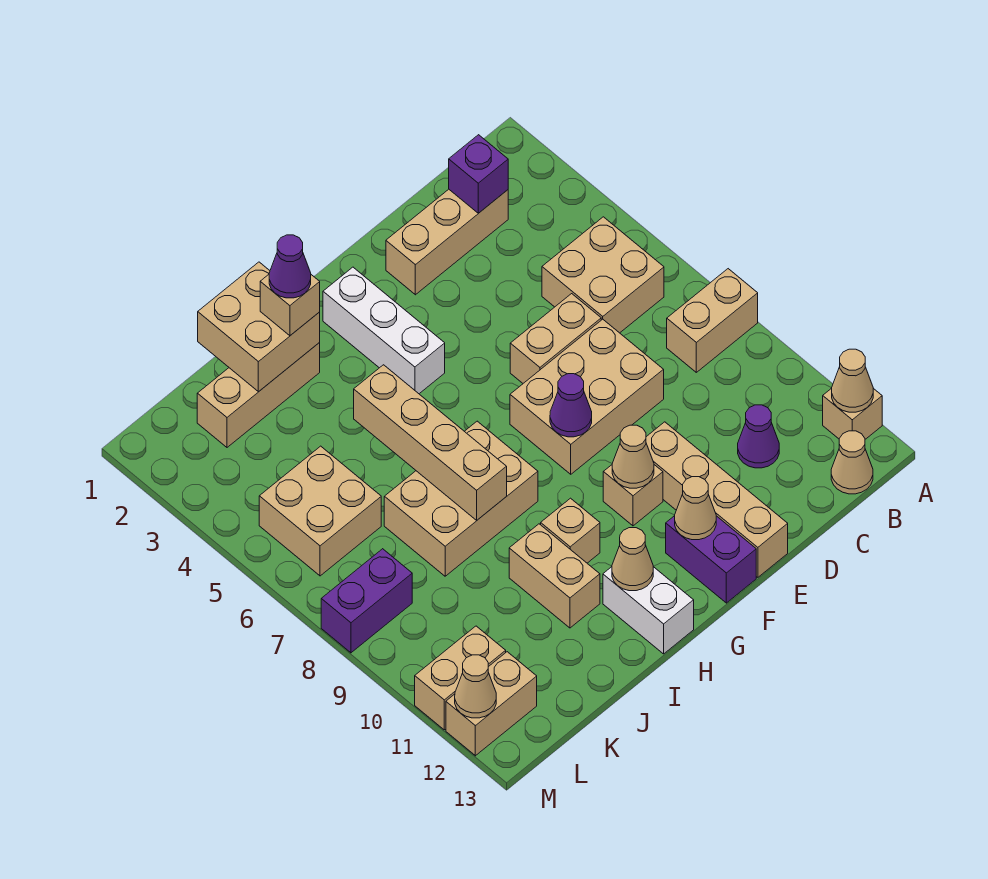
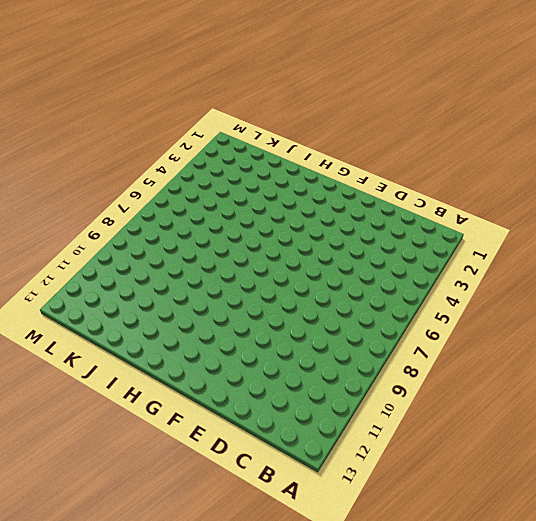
none -> tan brick A8:B8 level 1
none -> tan brick A12 level 1
none -> tan brick B5:C6 level 1
none -> tan cone B13 level 1

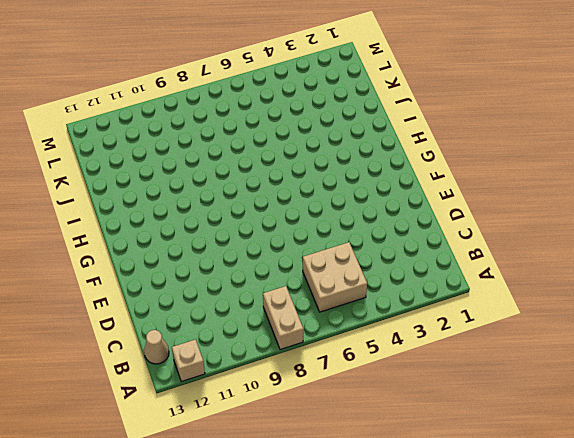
none -> tan brick C2:E2 level 1
none -> purple cone C11 level 1
none -> tan brick D6:E6 level 1
none -> tan brick D7:F8 level 1

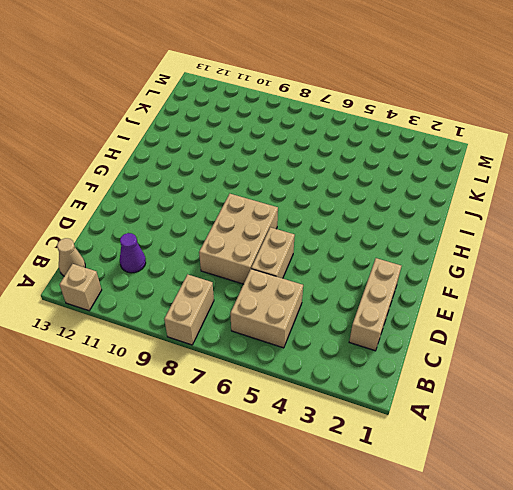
none -> tan brick E10:E13 level 1
none -> tan brick F10 level 1
none -> purple brick F12:F13 level 1
none -> white brick G2:G4 level 1

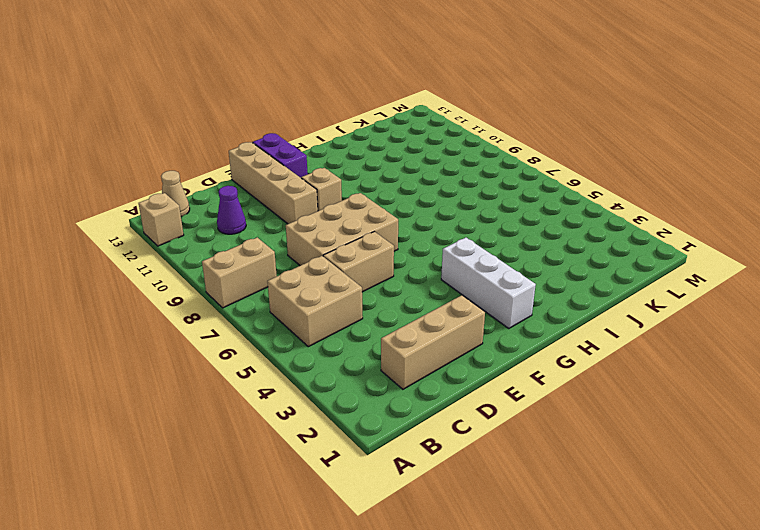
none -> tan brick H7:J8 level 1
none -> tan brick H10 level 1
none -> white brick H12:H13 level 1
none -> tan brick I2:K2 level 1

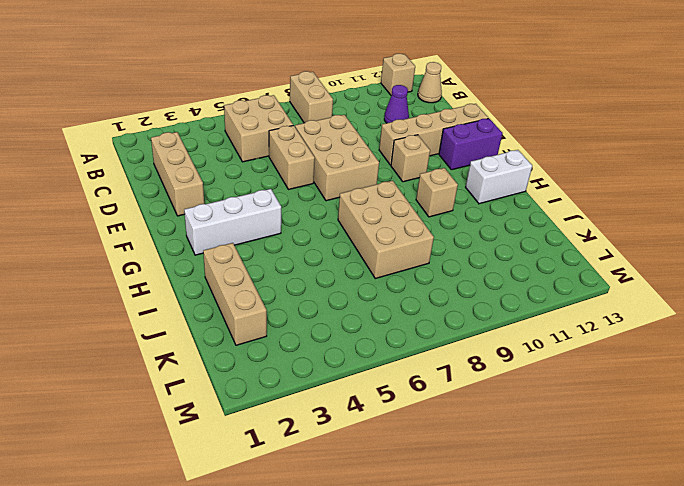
none -> tan brick I10:I11 level 1
none -> tan brick K5:L6 level 1
none -> purple brick L8:M8 level 1
none -> tan brick L11:M11 level 1

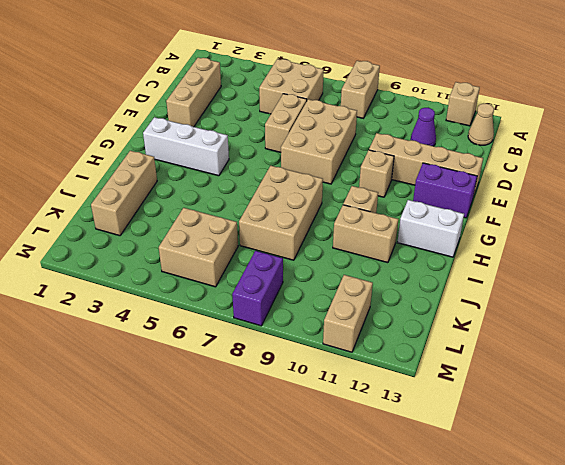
none -> tan brick L12:M12 level 1
none -> tan cone A12 level 2
none -> purple brick C2 level 2
none -> purple cone F8 level 2

